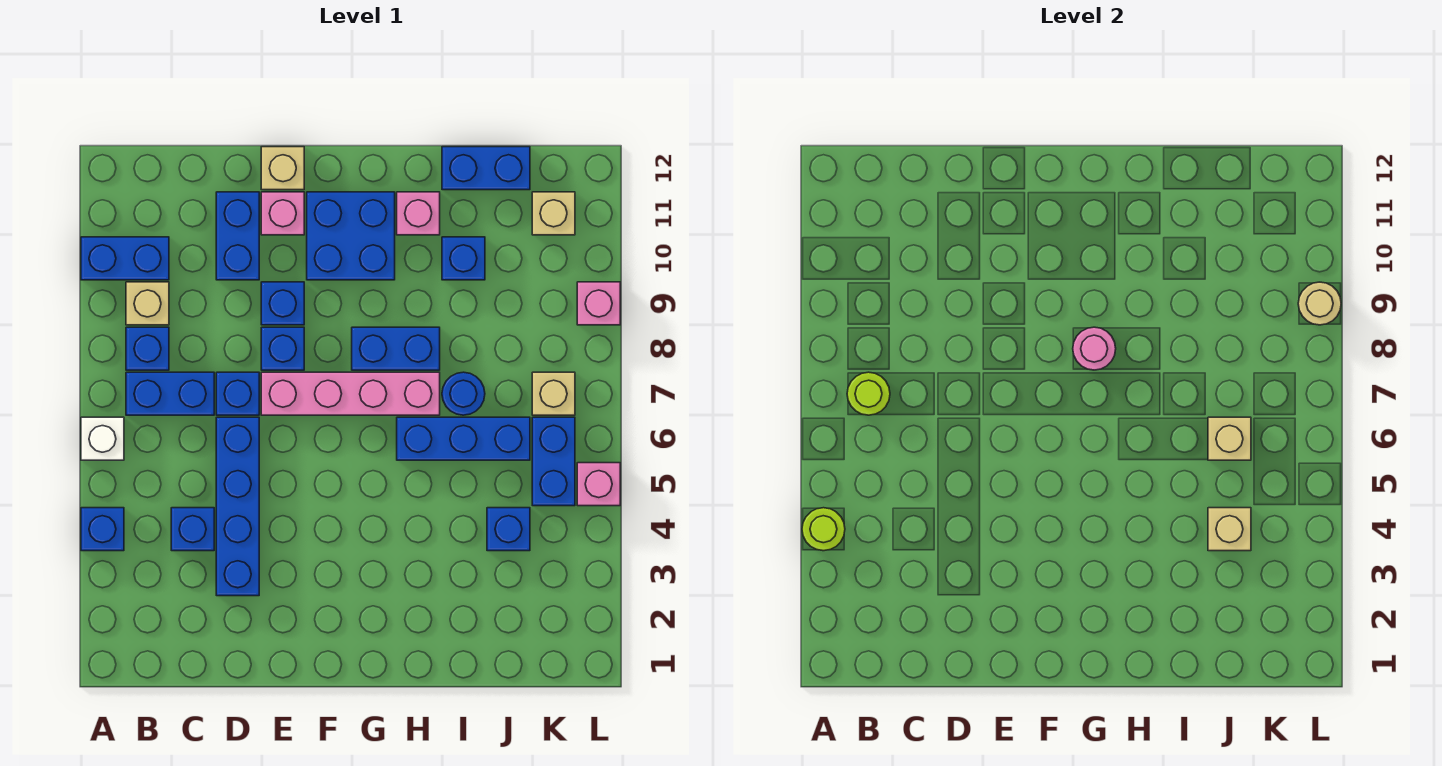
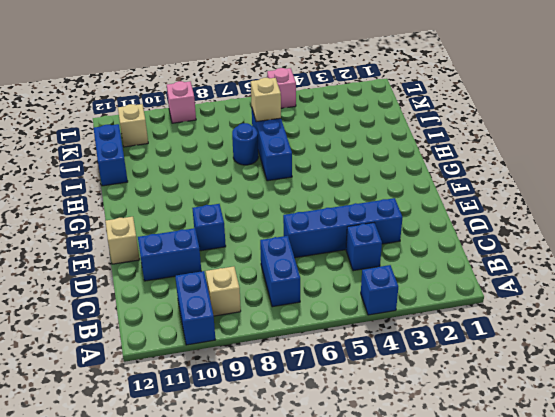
none -> white brick A6 level 1
none -> blue brick B8 level 1
none -> blue brick D7 level 1
none -> pink brick E7:H7 level 1

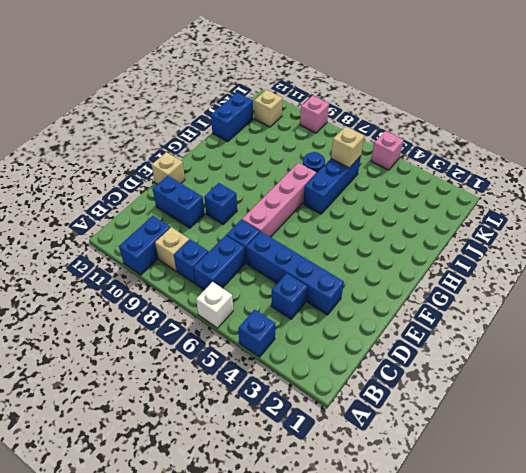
none -> blue brick E8 level 1
none -> pink brick E11 level 1
none -> blue brick F10:G11 level 1
none -> blue brick G8:H8 level 1

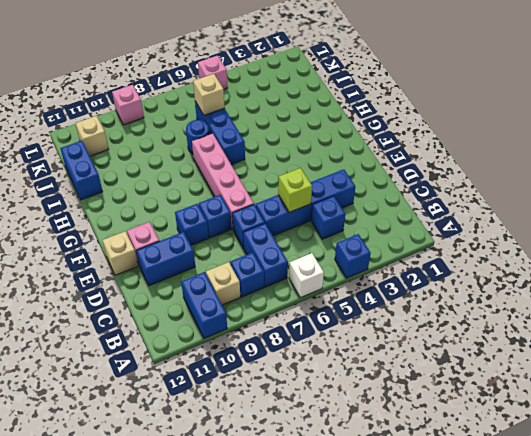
lime brick D5 level 2 -> none
none -> blue brick F10:G11 level 1
none -> blue brick G8:H8 level 1
none -> pink brick H11 level 1
none -> blue brick I10 level 1

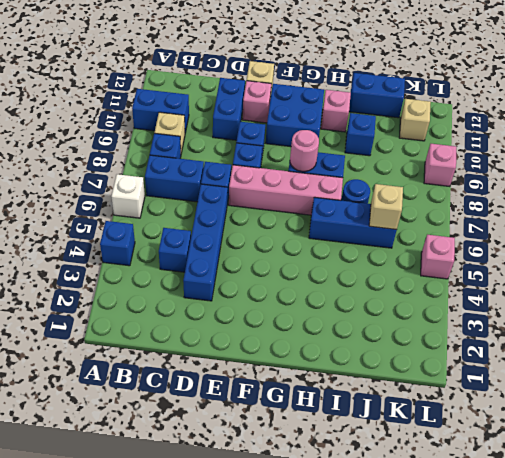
none -> blue brick J4 level 1
none -> blue brick K5:K6 level 1
none -> tan brick K7 level 1
none -> lime round brick A4 level 2

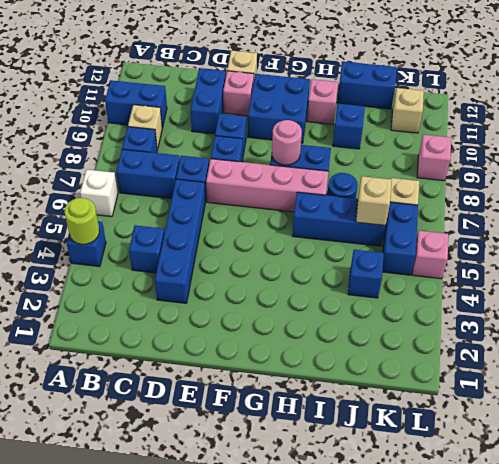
none -> lime round brick B7 level 2
none -> tan brick J4 level 2
none -> tan round brick L9 level 2

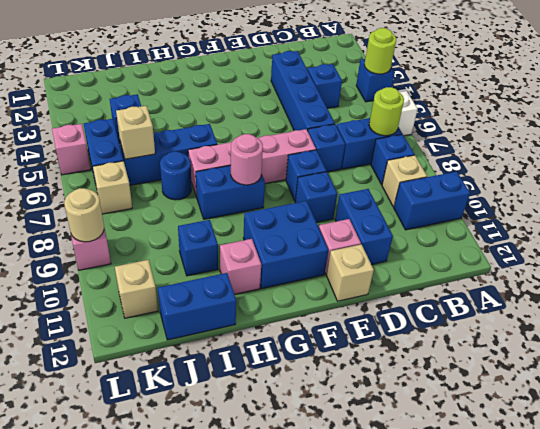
none -> tan brick J4 level 2

